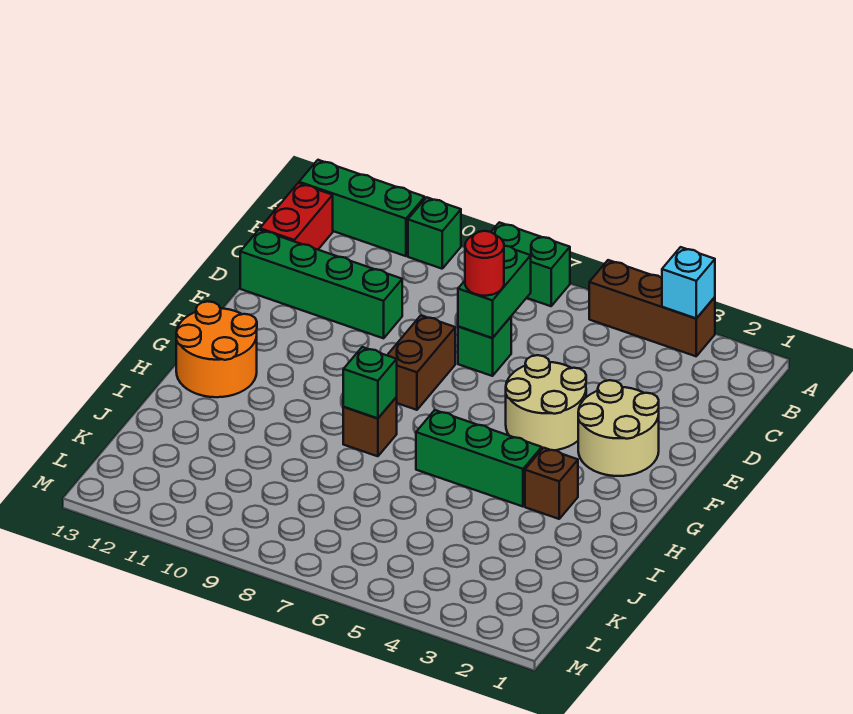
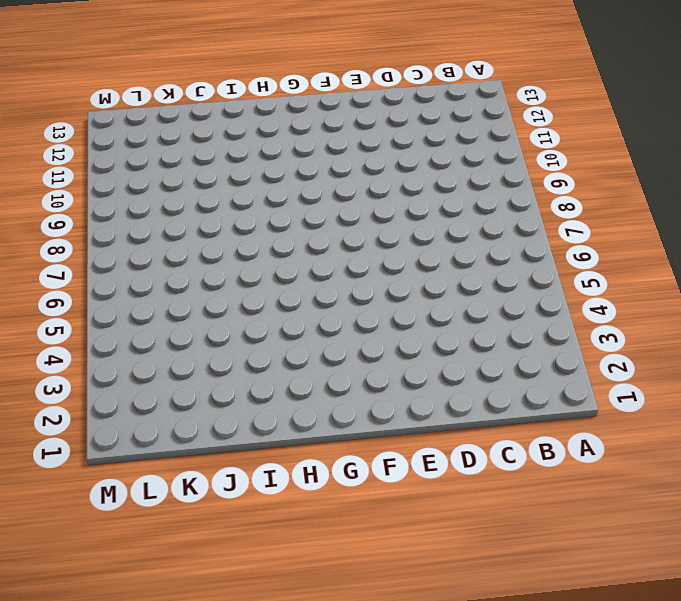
none -> brown brick A3:A5 level 1
none -> green brick A7:A8 level 1
none -> green brick A10 level 1

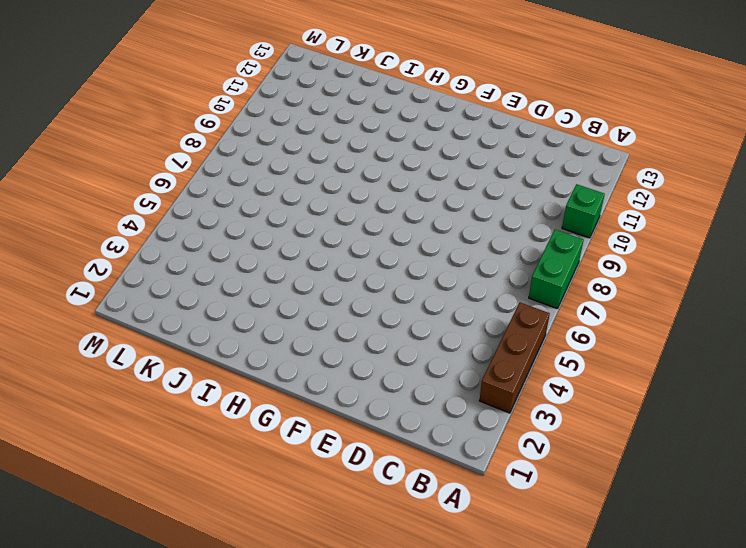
none -> green brick A11:A13 level 1
none -> red brick B13:C13 level 1
none -> green brick D7 level 1

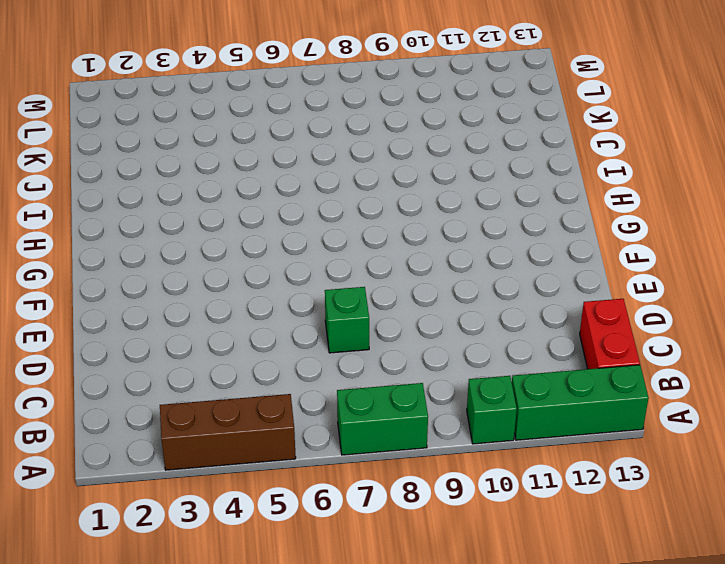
none -> green brick D10:D13 level 1
none -> tan round brick E2:F3 level 1
none -> tan round brick E4:F5 level 1

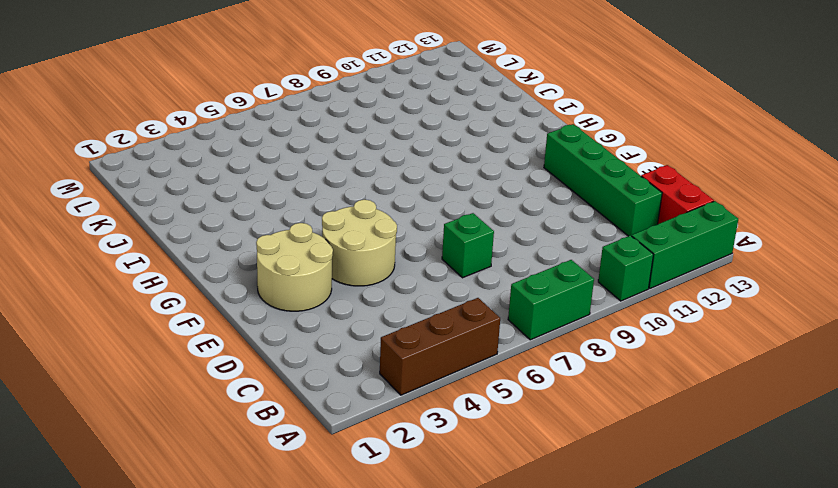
green brick C12:F12 level 1 -> green brick D10:D13 level 1
none -> brown brick E8:F8 level 1
none -> orange round brick G12:H13 level 1
none -> brown brick H3 level 1

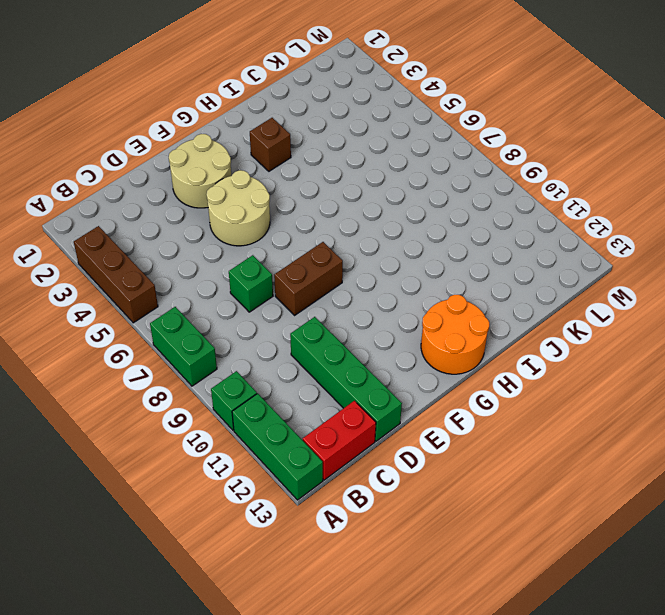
none -> green brick H4:H6 level 1
none -> brown brick H8 level 1
none -> cyan brick A3 level 2

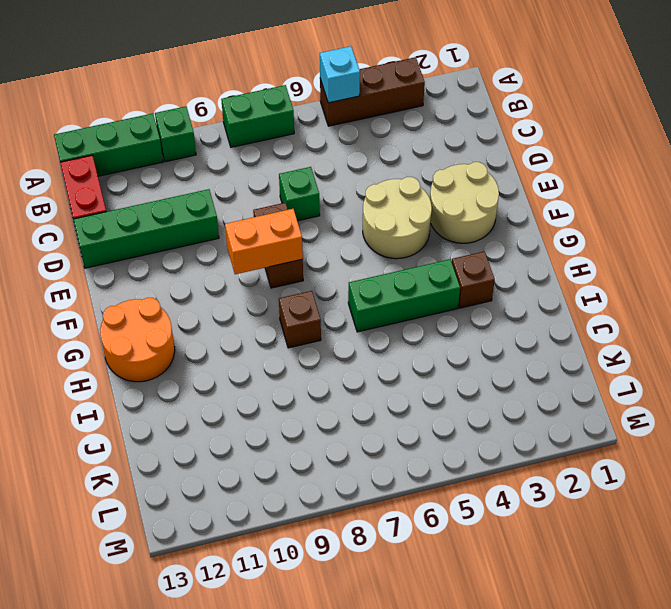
cyan brick A5 level 2 -> cyan brick A3 level 2
orange brick F8:F9 level 2 -> none
none -> green brick C7:D7 level 2
none -> green brick H8 level 2
none -> red round brick D7 level 3

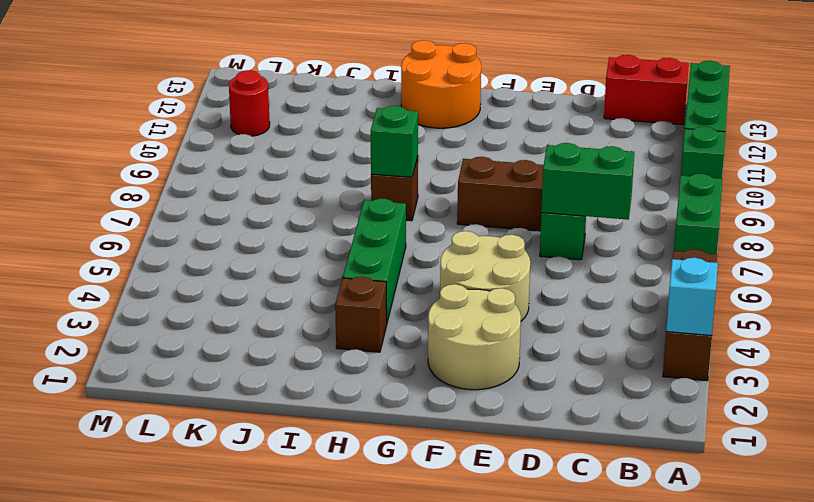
red round brick L11 level 1 -> red round brick D7 level 3
none -> green brick D10:D13 level 1

